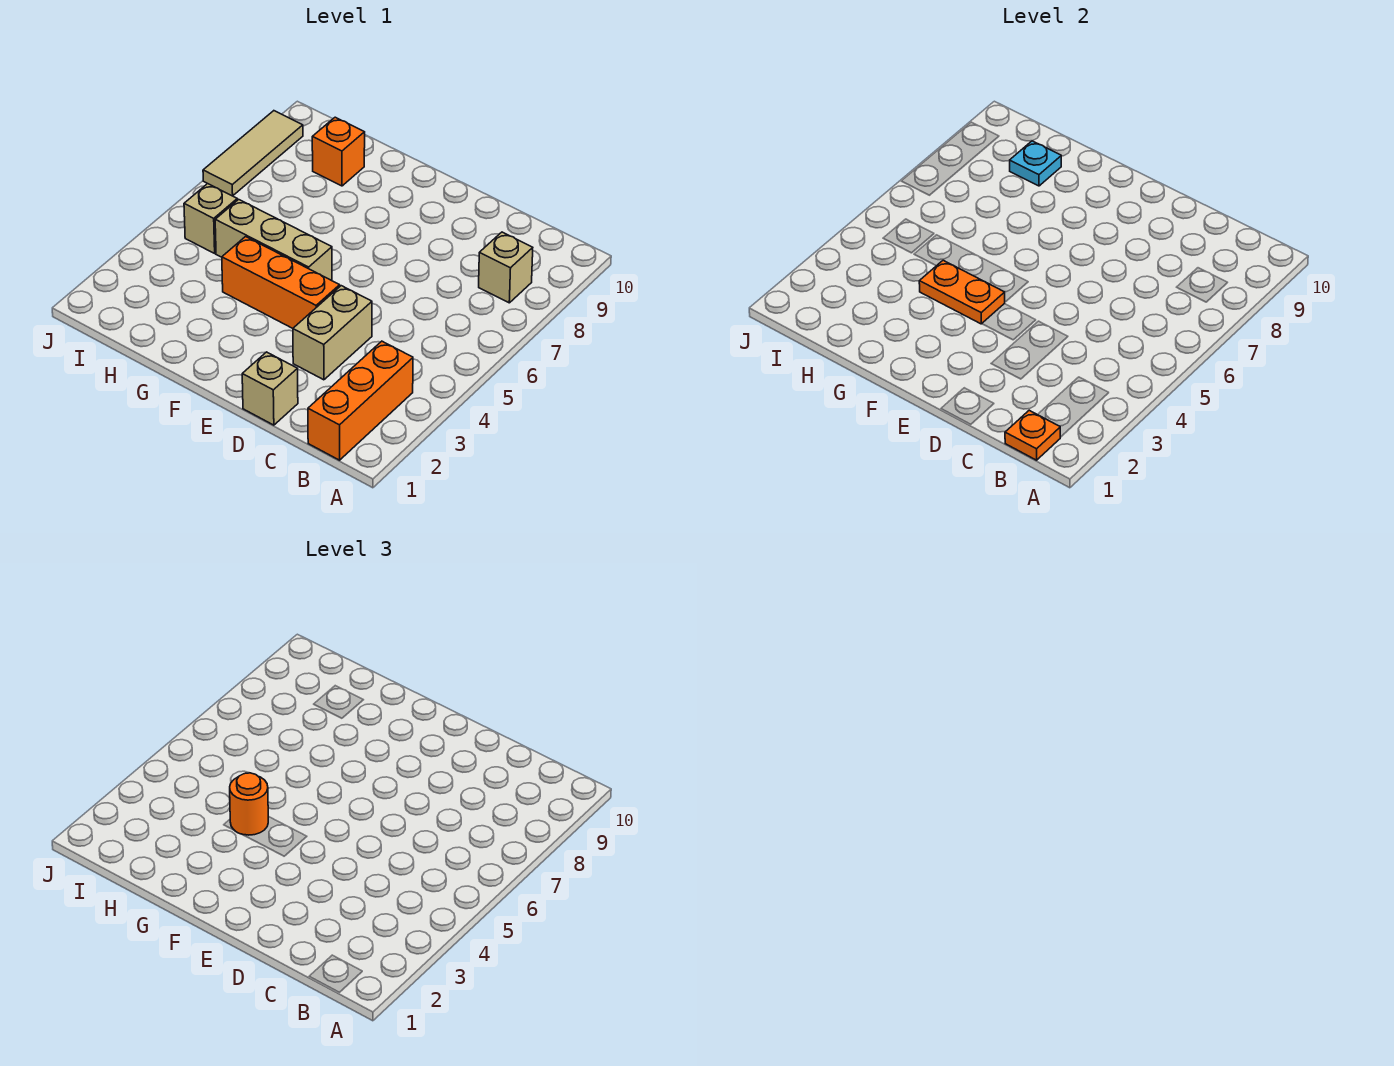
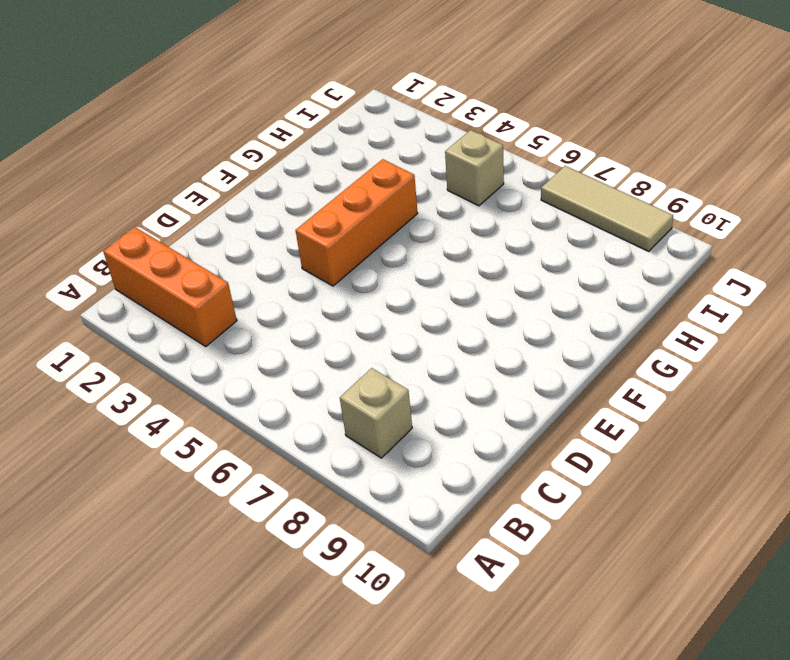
none -> tan brick D1 level 1
none -> tan brick D3:D4 level 1
none -> tan brick F5:H5 level 1

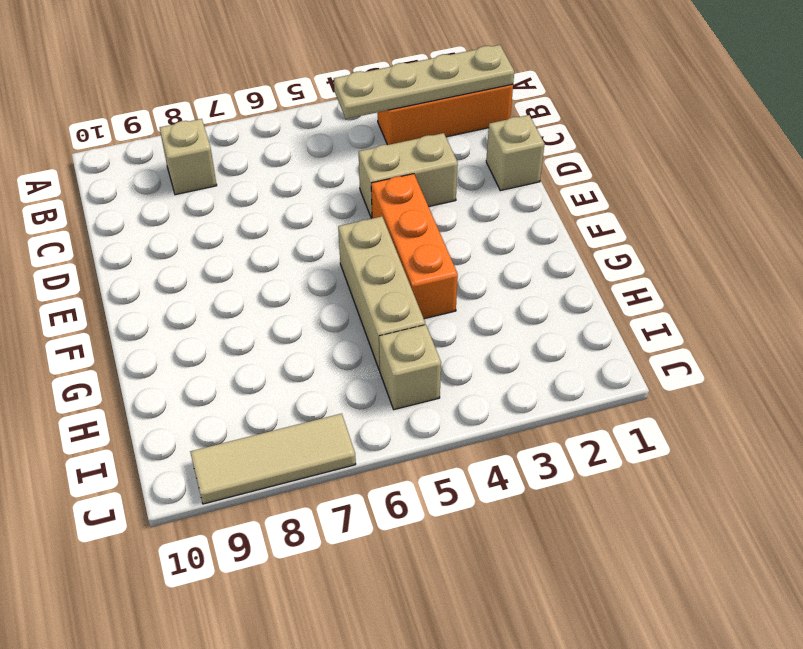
tan plate B1:B4 level 2 -> orange plate B1 level 2
none -> orange brick H9 level 1
none -> orange plate F4:G4 level 2
none -> cyan plate H9 level 2

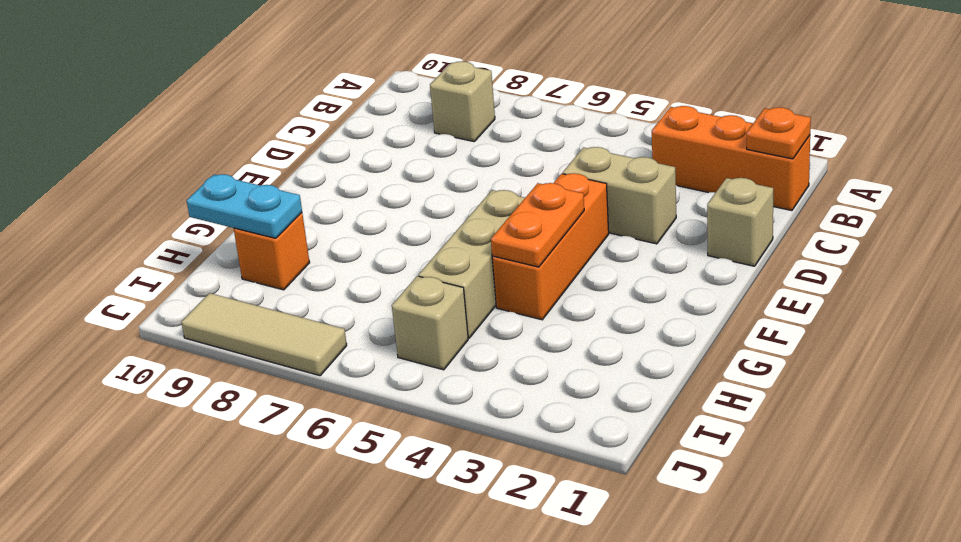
cyan plate H9:H10 level 2 -> cyan plate H9 level 2
none -> orange round brick G4 level 3

